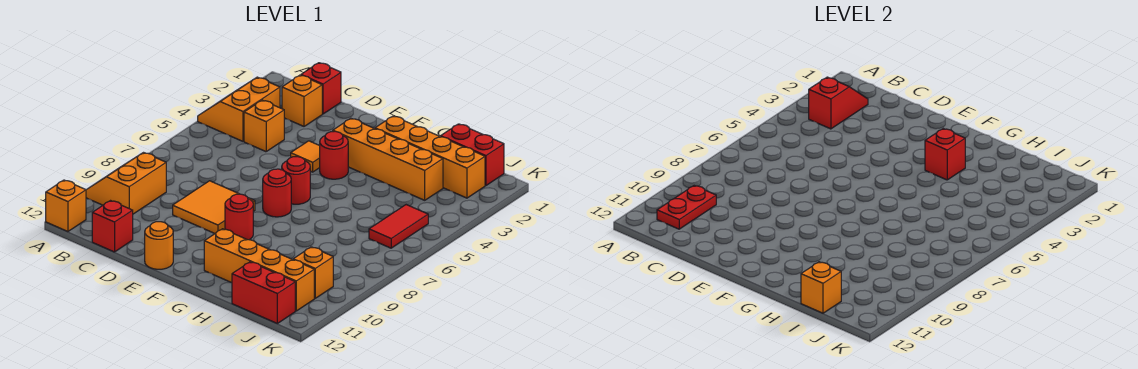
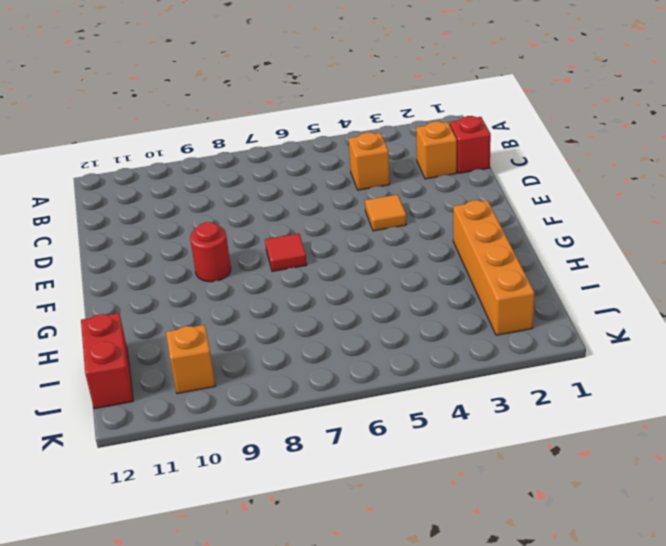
red tile F7 level 1 -> red round brick F7 level 1
none -> orange slope A3:B4 level 1 top B
none -> orange slope A9:B10 level 1 top B
none -> orange brick A12 level 1

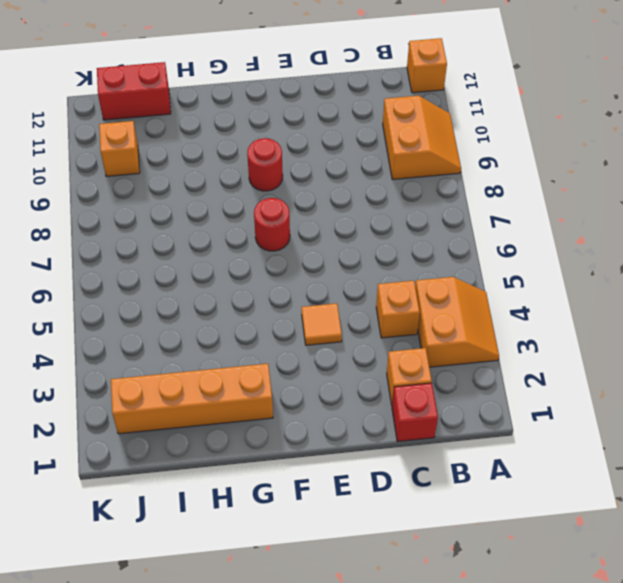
none -> red brick C12 level 1
none -> orange tile D8:E9 level 1
none -> orange round brick E12 level 1

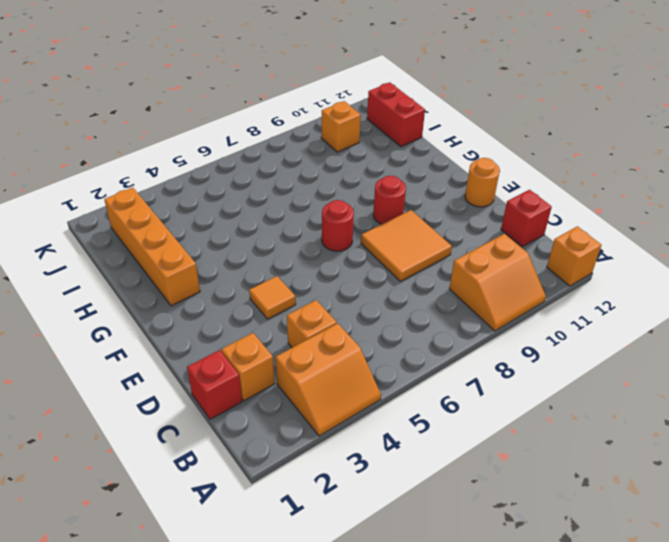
none -> orange brick F3:I3 level 1
none -> red round brick F4 level 1
none -> red round brick F6 level 1

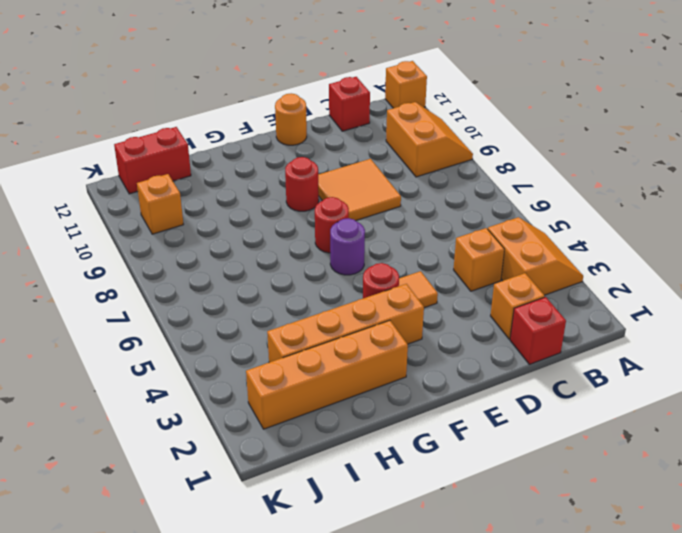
purple round brick F6 level 1 -> red round brick F6 level 1
none -> orange brick G11:J11 level 1
none -> red brick I1:J1 level 1
none -> red tile J5:J6 level 1

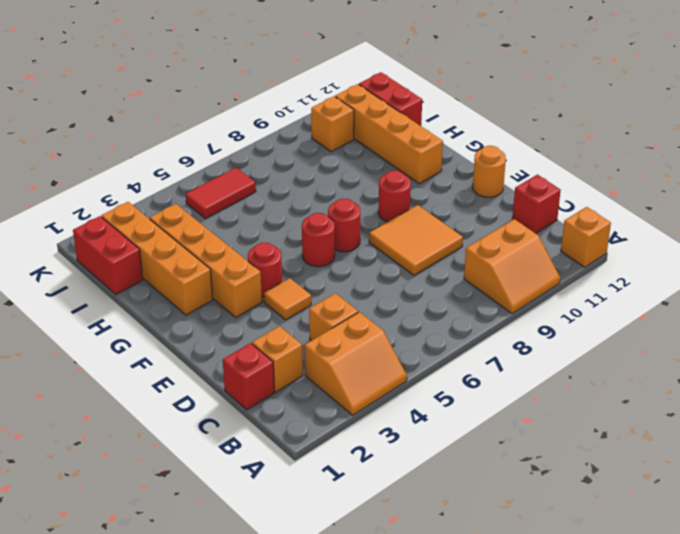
none -> red slope B2:B3 level 2 top 3
none -> red plate B10:B11 level 2
none -> red brick G3 level 2

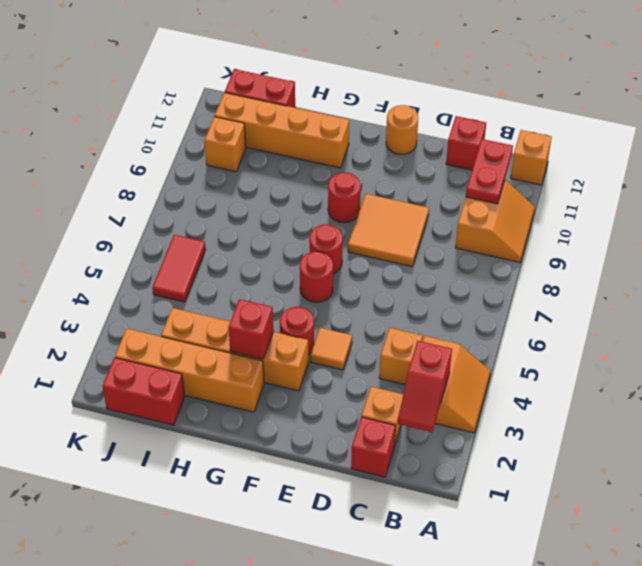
none -> orange brick I12 level 2

